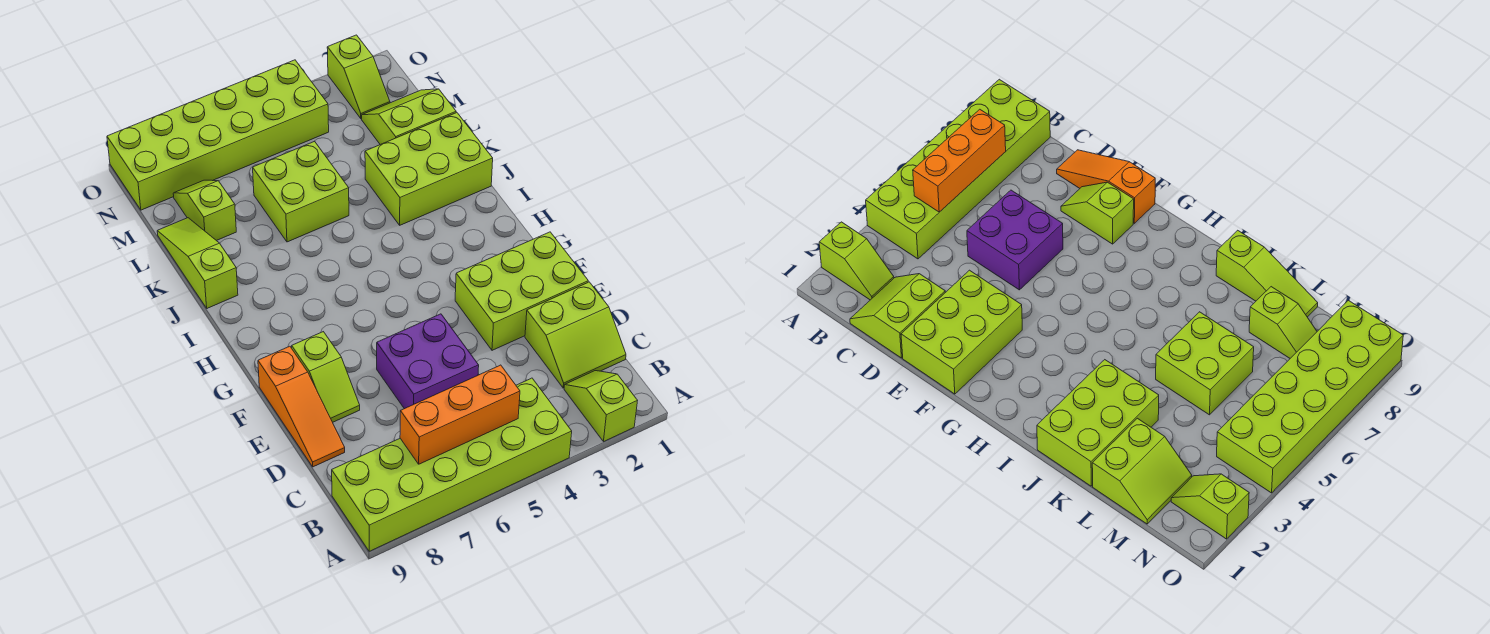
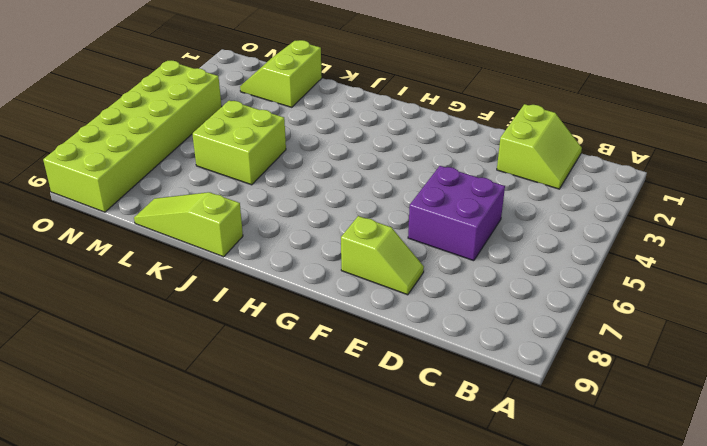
none -> lime slope A2:B2 level 1 top A
none -> lime brick A4:B9 level 1
none -> orange slope D9:F9 level 1 top F

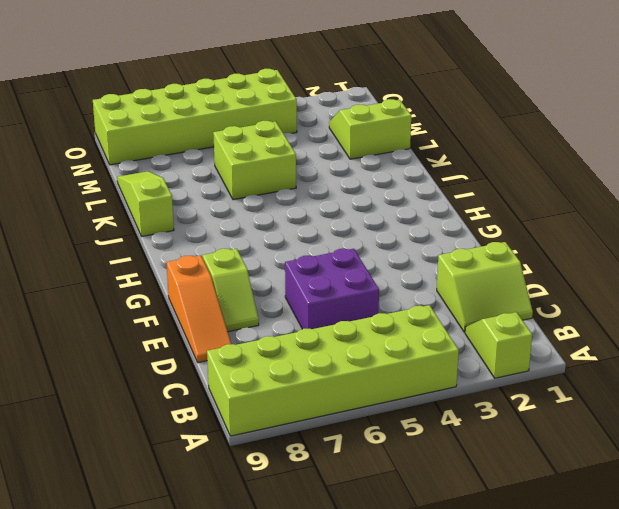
none -> lime brick E1:F3 level 1
none -> lime brick J1:K3 level 1
none -> lime slope L8:M8 level 1 top L

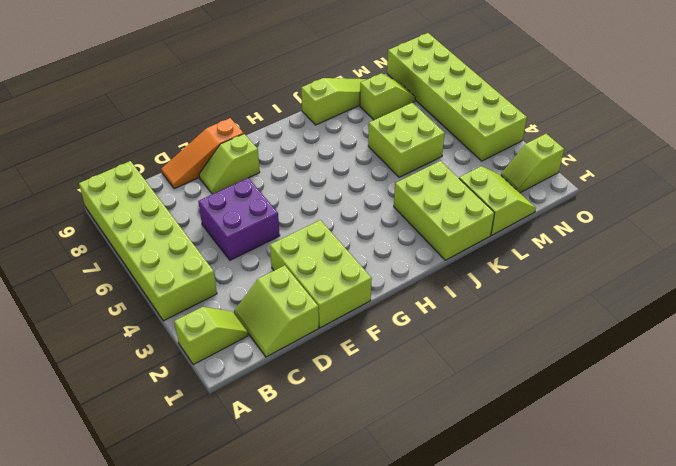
none -> orange brick B5:B7 level 2

